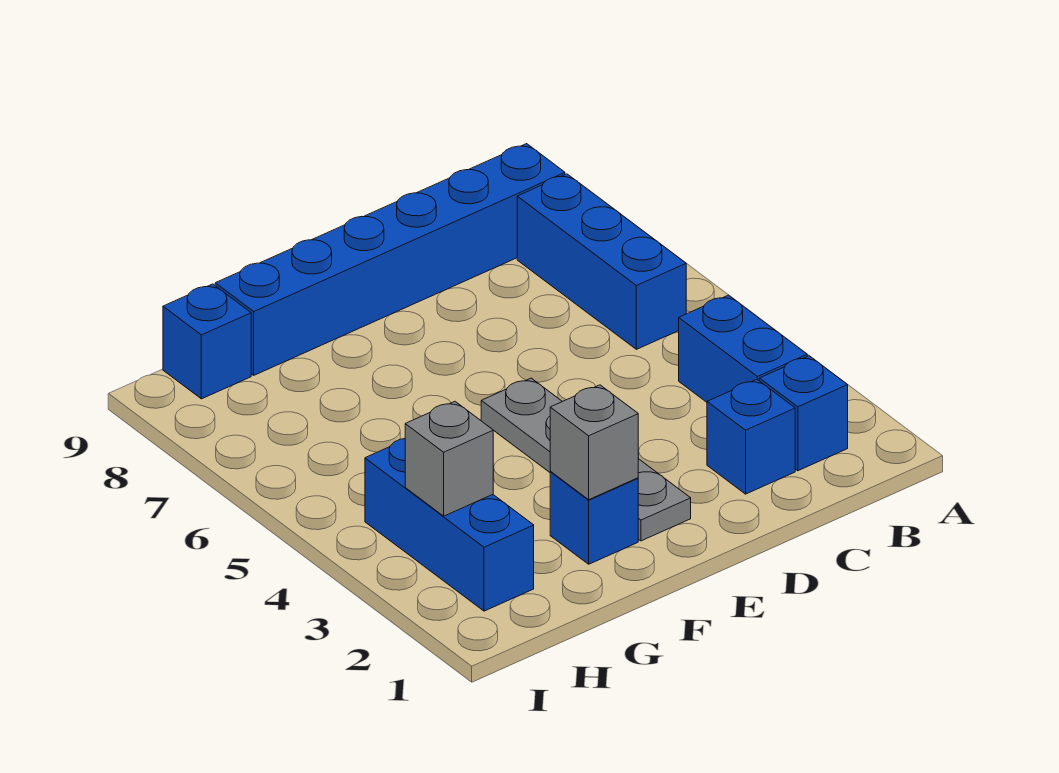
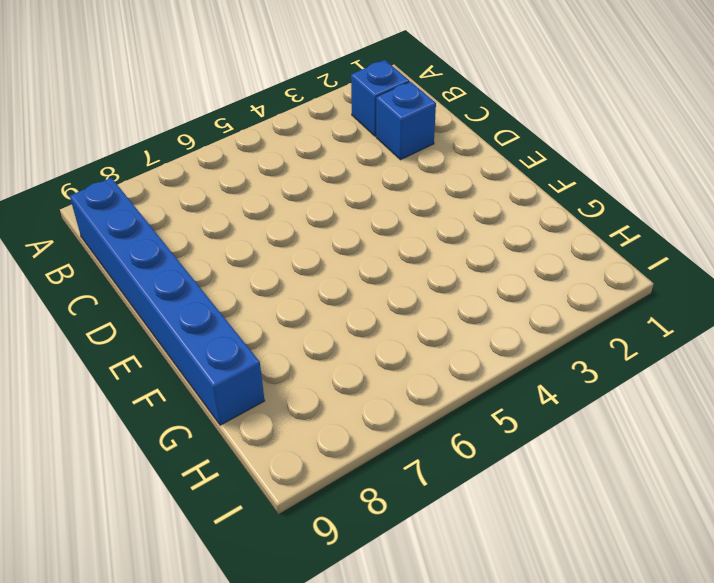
none -> blue brick B3:B4 level 1
none -> blue brick B6:B8 level 1

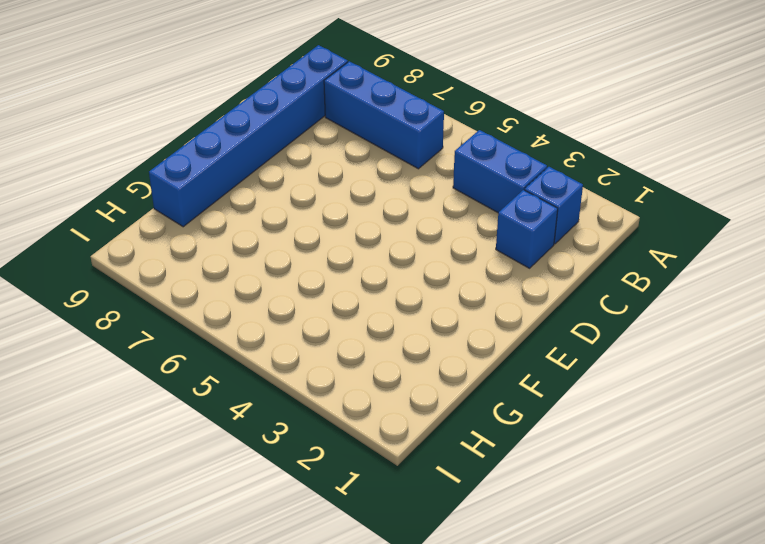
none -> grey plate E2:E5 level 1
none -> blue brick F2 level 1

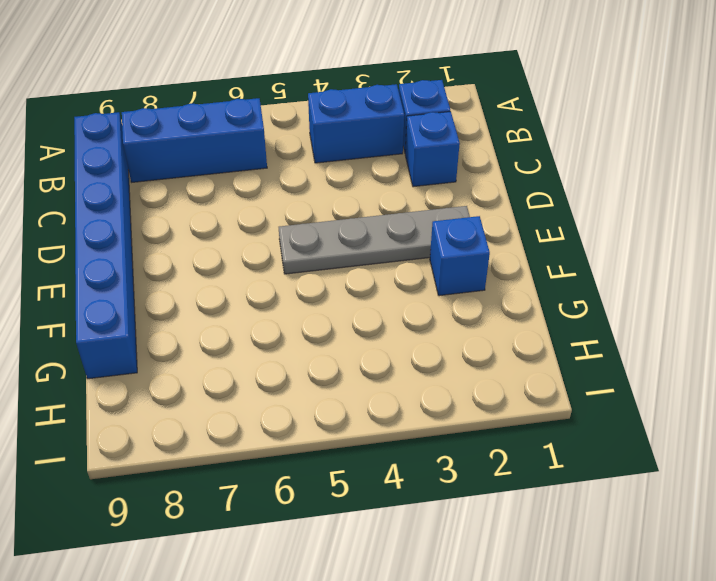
none -> blue brick H2:H4 level 1
none -> blue brick H9 level 1

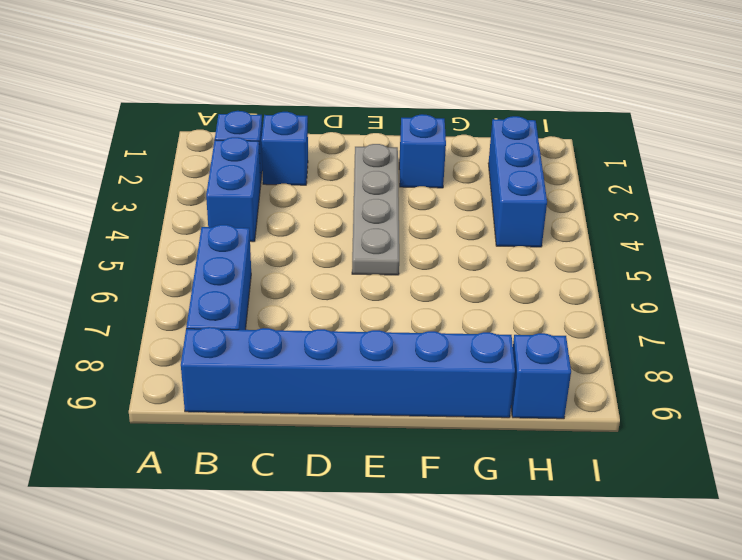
none -> grey brick F2 level 2
none -> grey brick H3 level 2

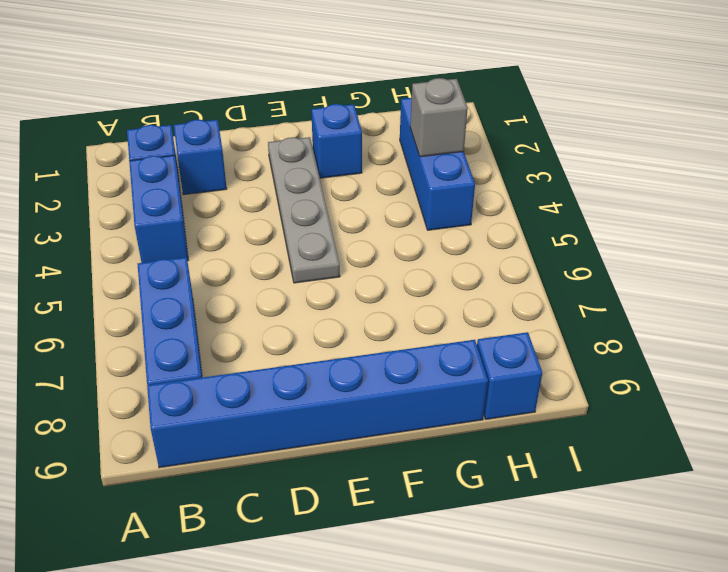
none -> grey brick F2 level 2

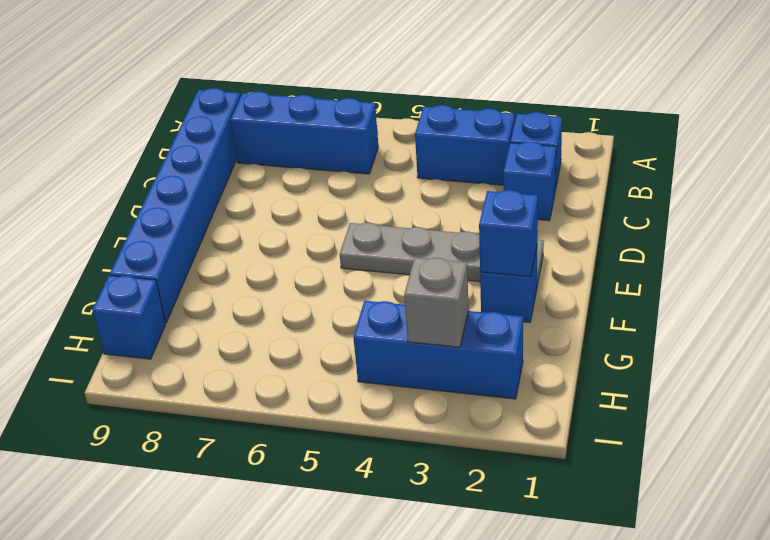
blue brick F2 level 2 -> grey brick F2 level 2

